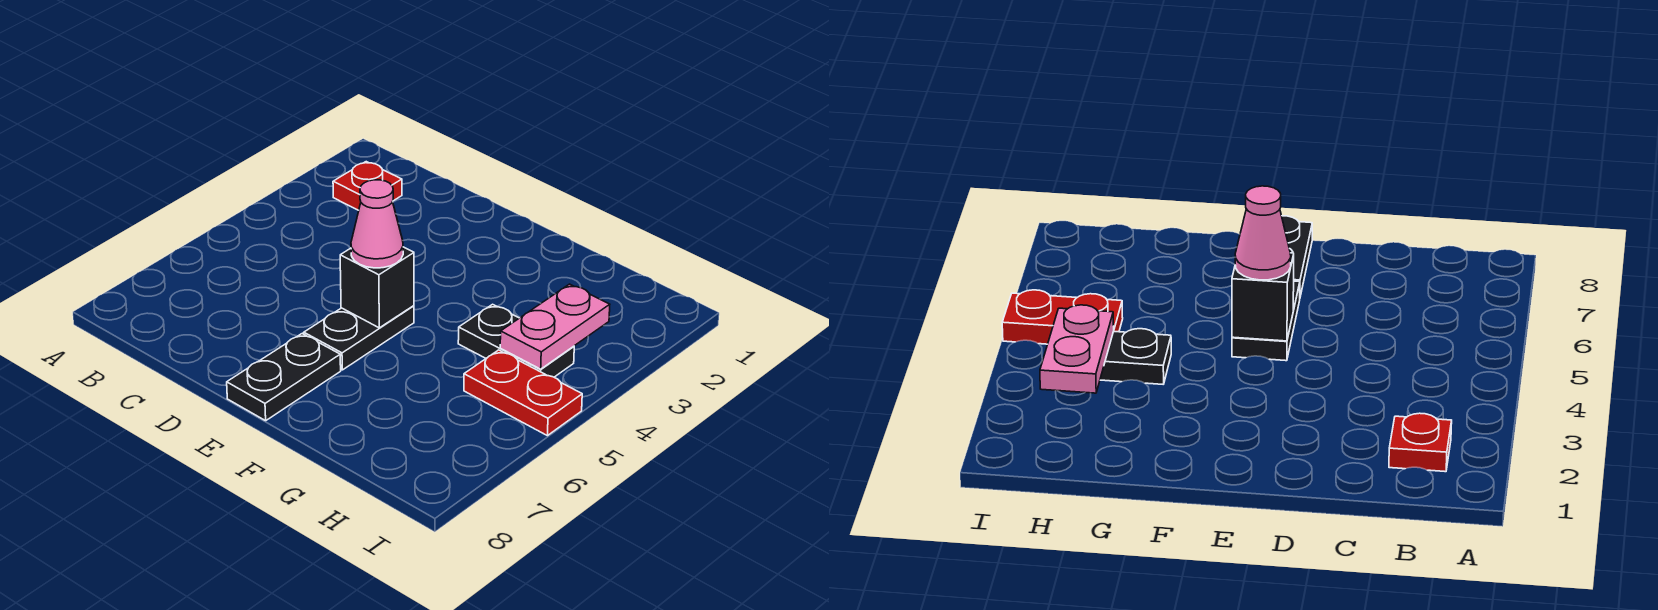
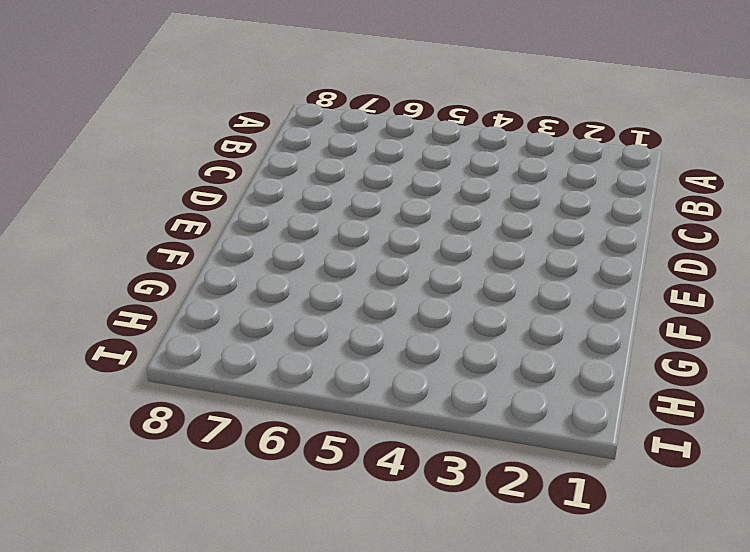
none -> red plate B2 level 1
none -> black plate E5:E6 level 1

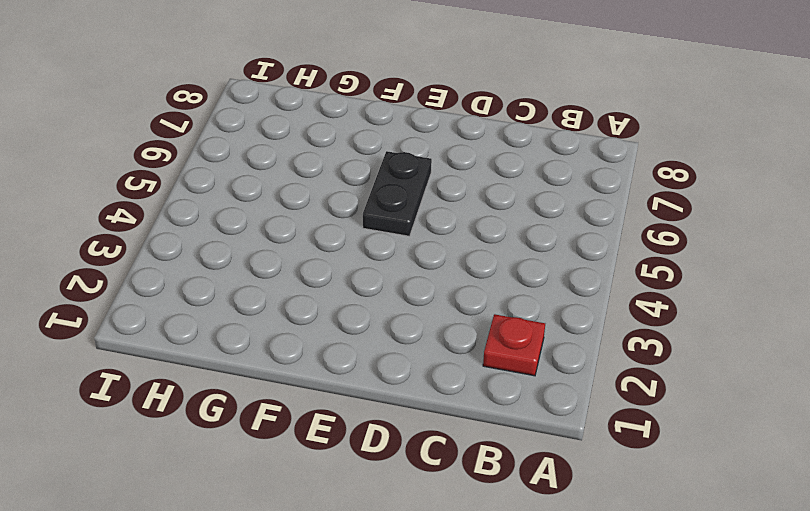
none -> black plate E7:E8 level 1
none -> black plate G4:H4 level 1

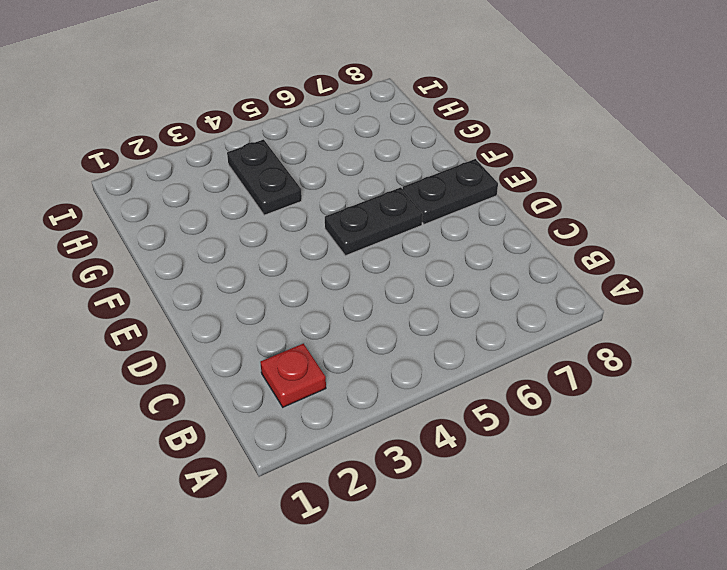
none -> red plate H5:I5 level 1
none -> black brick E5 level 2

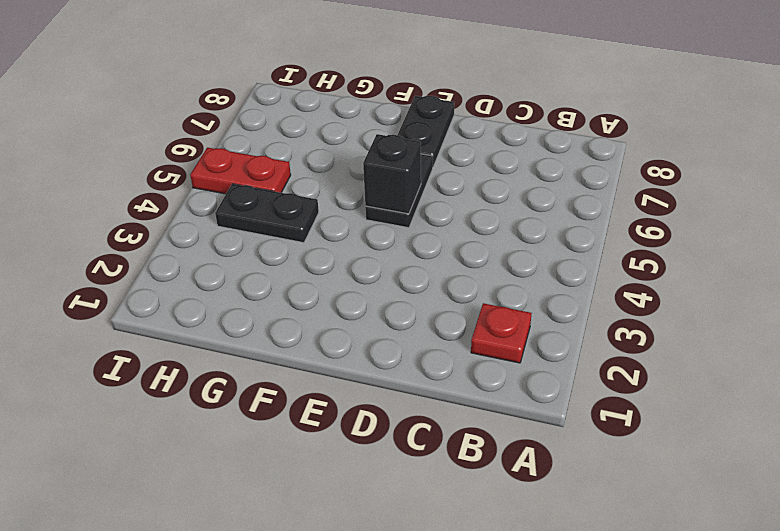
none -> pink plate H3:H4 level 2
none -> pink cone E5 level 3

